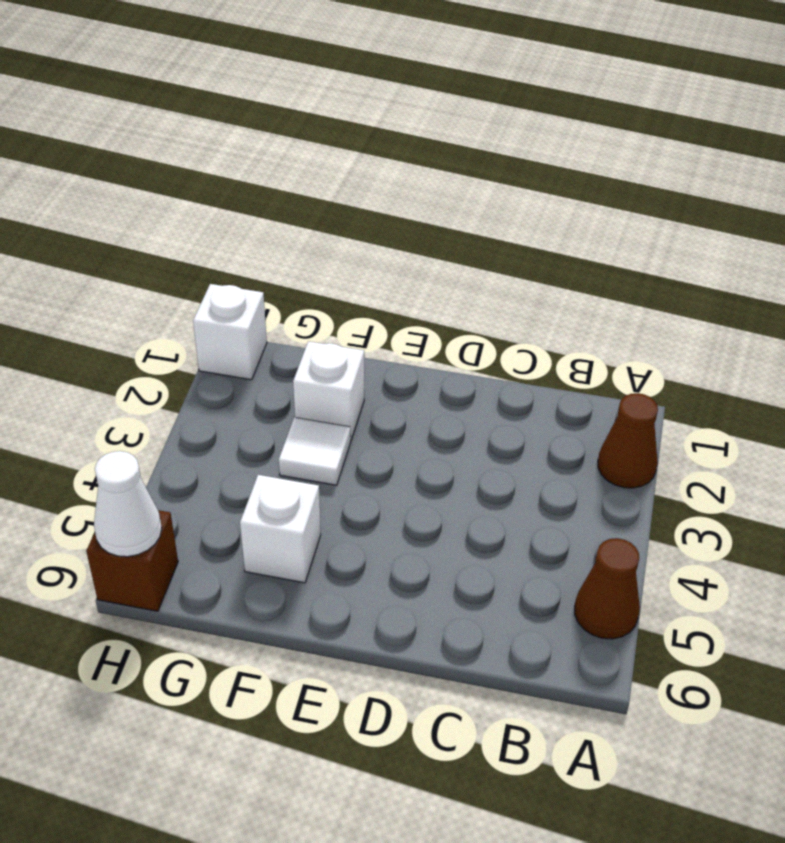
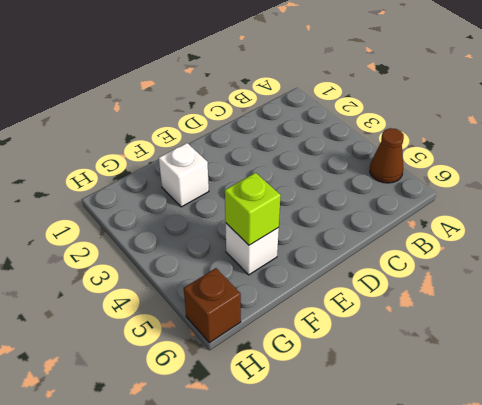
lime brick F5 level 2 -> none
none -> brown cone A2 level 1
none -> white tile F3 level 1

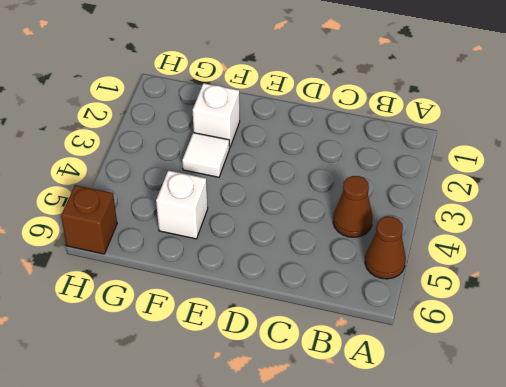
brown cone B4 level 1 -> brown cone A2 level 1
none -> white brick H1 level 1
none -> white cone H6 level 2

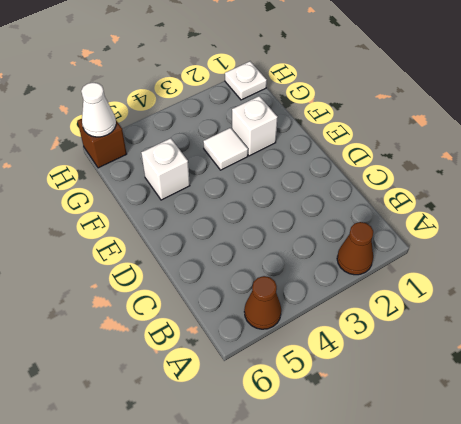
white plate H1 level 1 -> white brick H1 level 1

